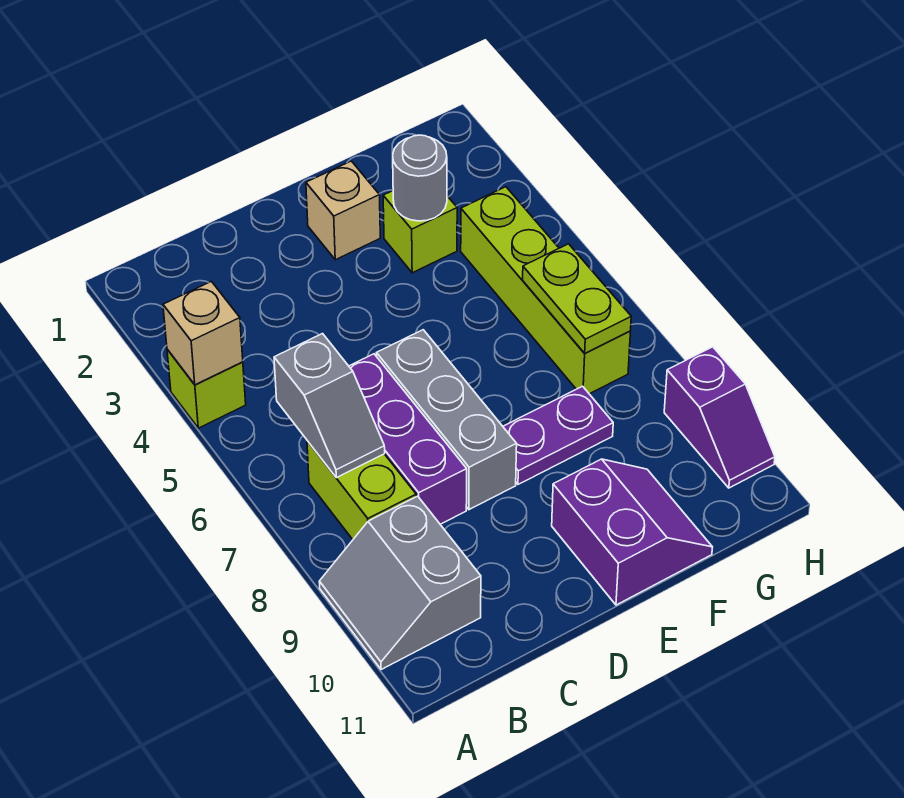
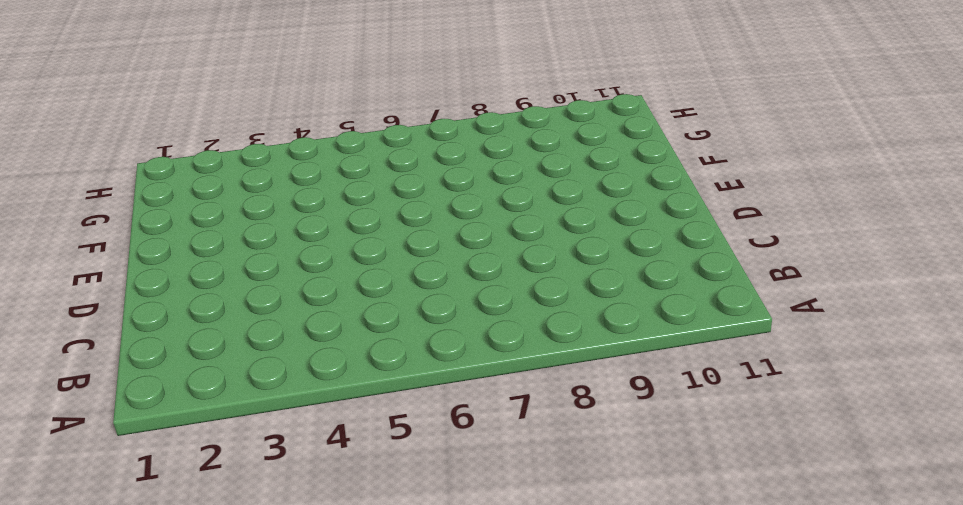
none -> lime brick A4 level 1
none -> grey slope A9:B10 level 1 top B
none -> lime brick B7:B8 level 1

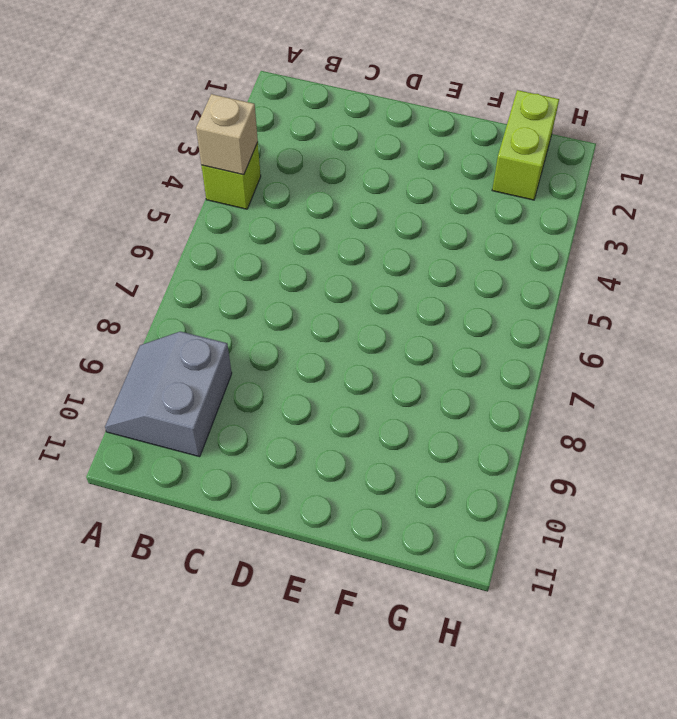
lime brick G1:G2 level 1 -> lime brick B7:B8 level 1
none -> purple brick C6:C8 level 1
none -> grey brick D6:D8 level 1
none -> tan brick E2 level 1

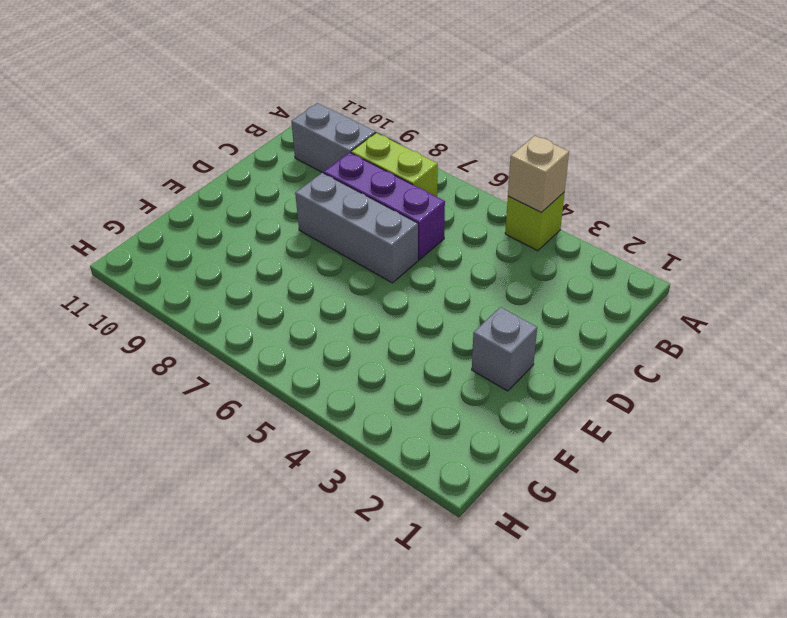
grey brick E2 level 1 -> tan brick E2 level 1
none -> purple plate E8:F8 level 1
none -> purple slope E10:F11 level 1 top E
none -> lime brick F3 level 1

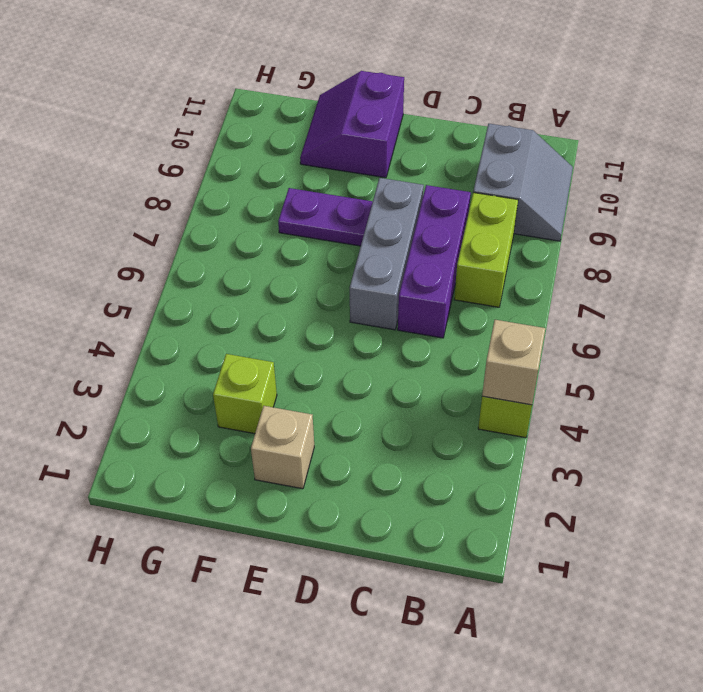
none -> lime brick G4:G7 level 1
none -> purple slope H9:H10 level 1 top 9
none -> grey slope B6:B7 level 2 top 6

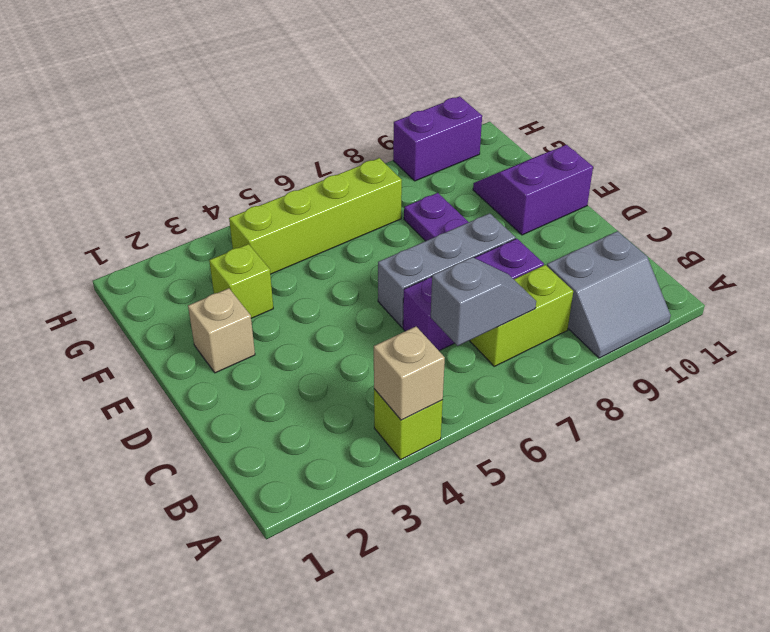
purple brick H9:H10 level 1 -> purple slope H9:H10 level 1 top 9
none -> grey round brick F3 level 2
none -> lime plate G6:G7 level 2

